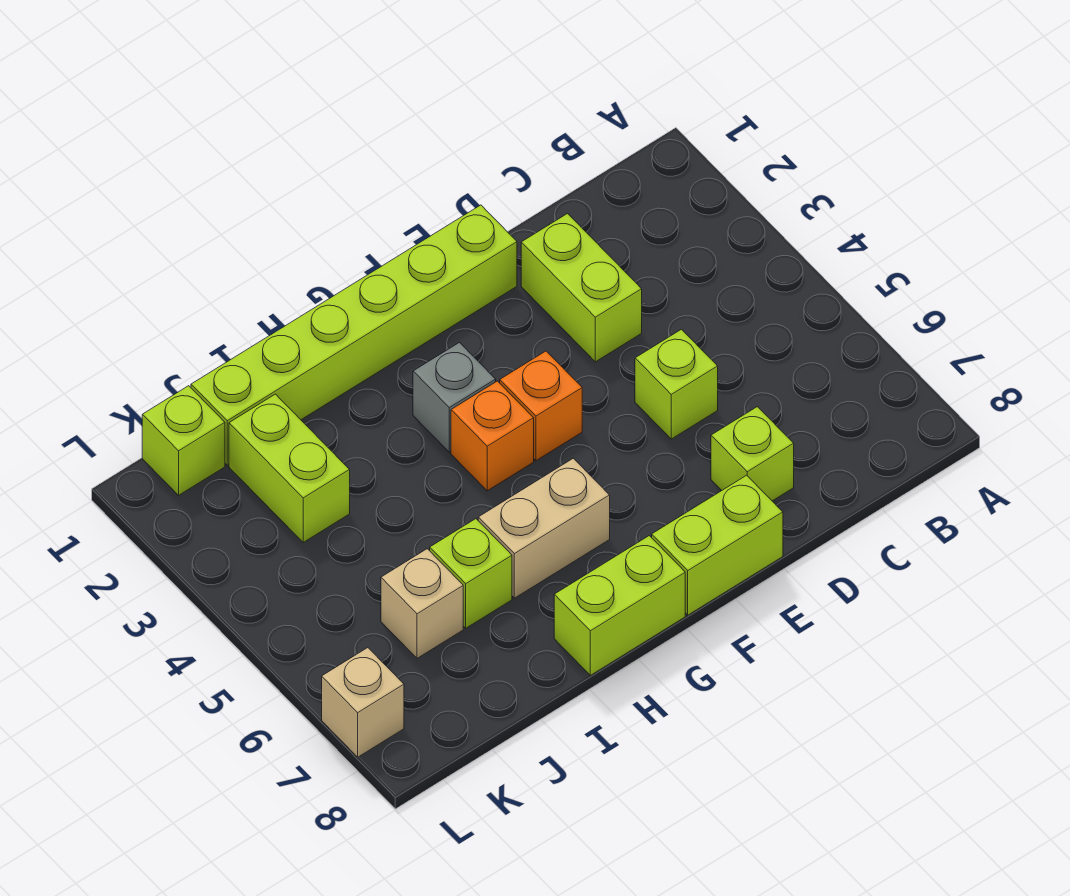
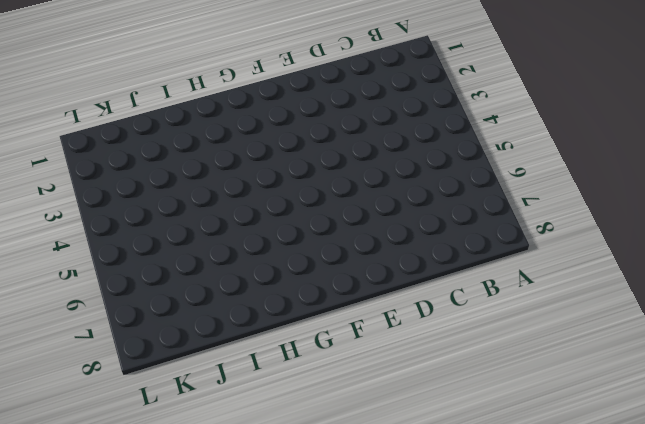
none -> lime brick D2:D3 level 1
none -> lime brick D5 level 1
none -> lime brick D7 level 1

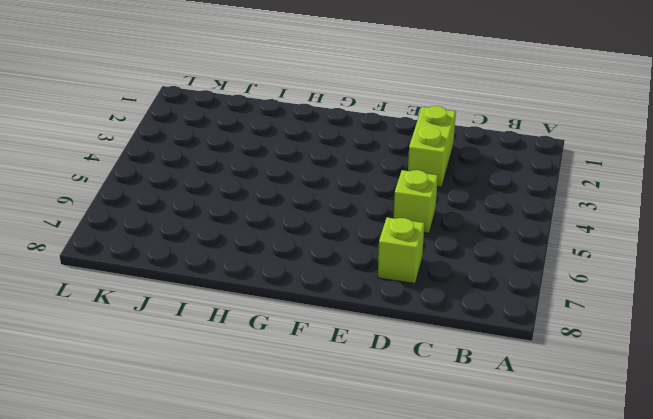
none -> lime brick E1:J1 level 1
none -> lime brick E8:F8 level 1
none -> orange brick F4 level 1

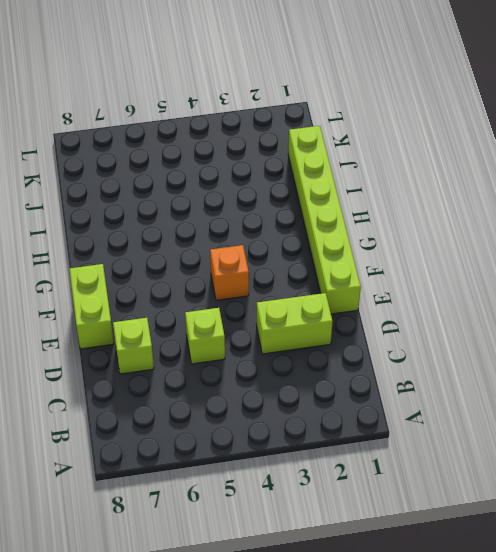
none -> grey brick G3 level 1
none -> orange brick G4 level 1
none -> tan brick G6:H6 level 1

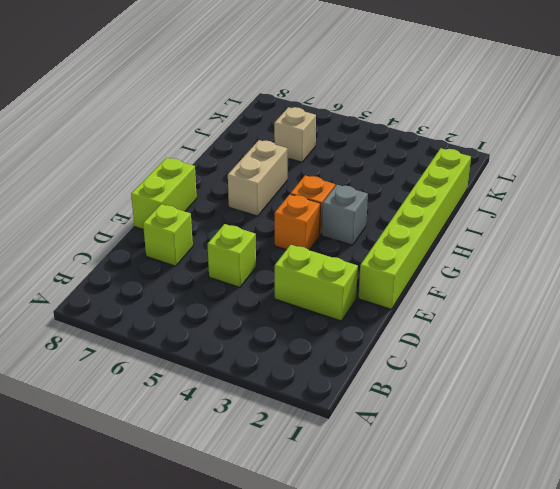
none -> lime brick G8:H8 level 1
none -> lime brick I6 level 1
none -> lime brick J2:J3 level 1

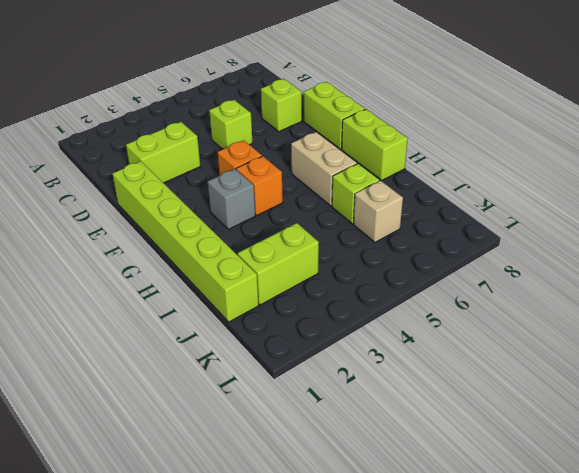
none -> lime brick K1 level 1
none -> tan brick L7 level 1

